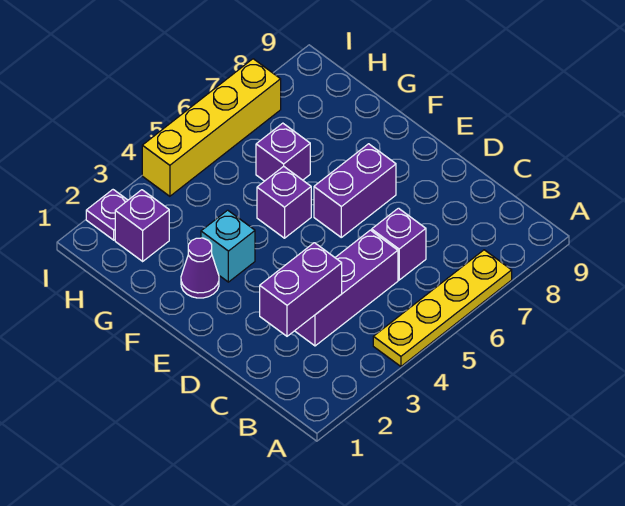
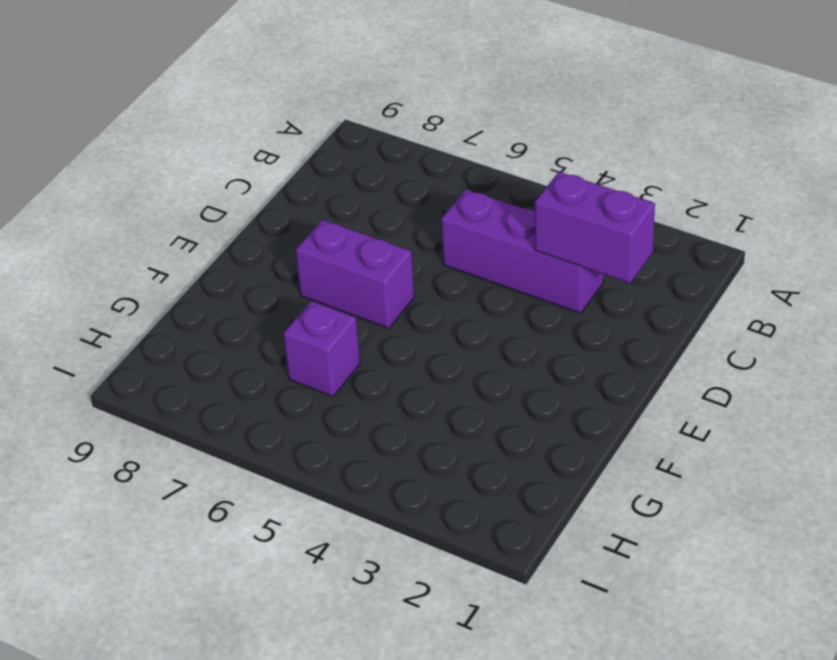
none -> yellow plate A4:A7 level 1
none -> purple brick C6 level 1
none -> purple cone F2 level 1

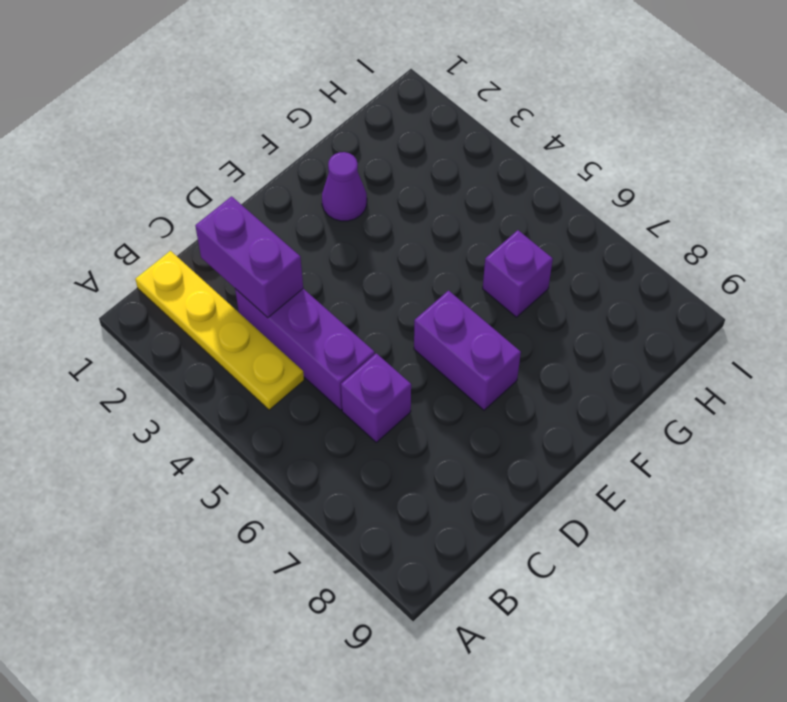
yellow plate B1:B4 level 1 -> yellow plate A4:A7 level 1
none -> cyan brick F3 level 1
none -> purple brick F5 level 1
none -> purple brick H2 level 1

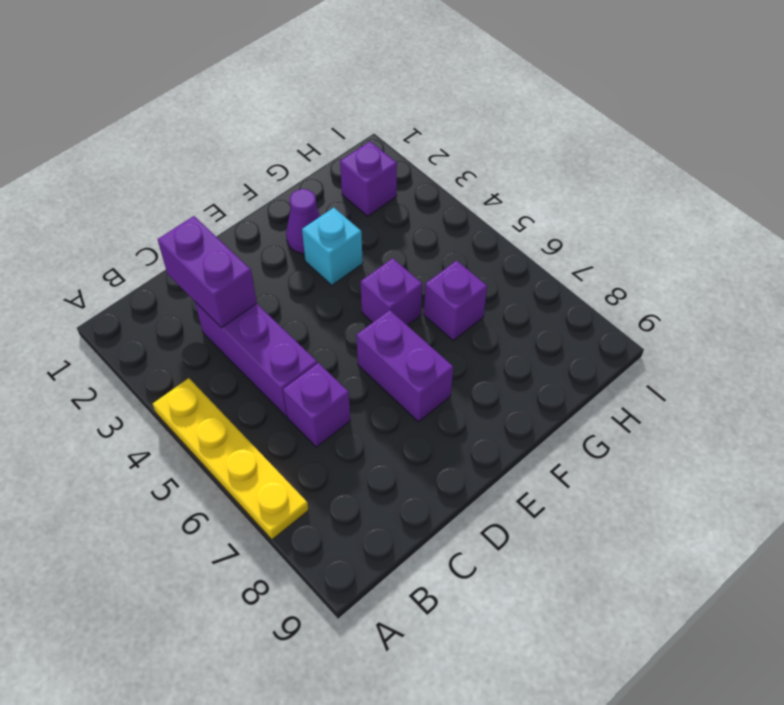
none -> purple plate I2 level 1
none -> yellow brick I4:I7 level 1

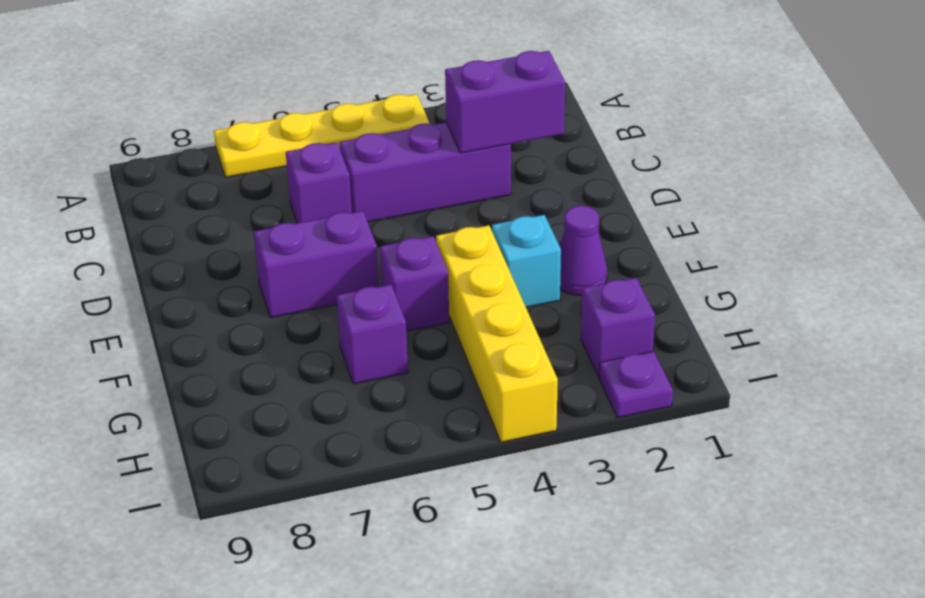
yellow brick F4:I4 level 1 -> yellow brick I4:I7 level 1

